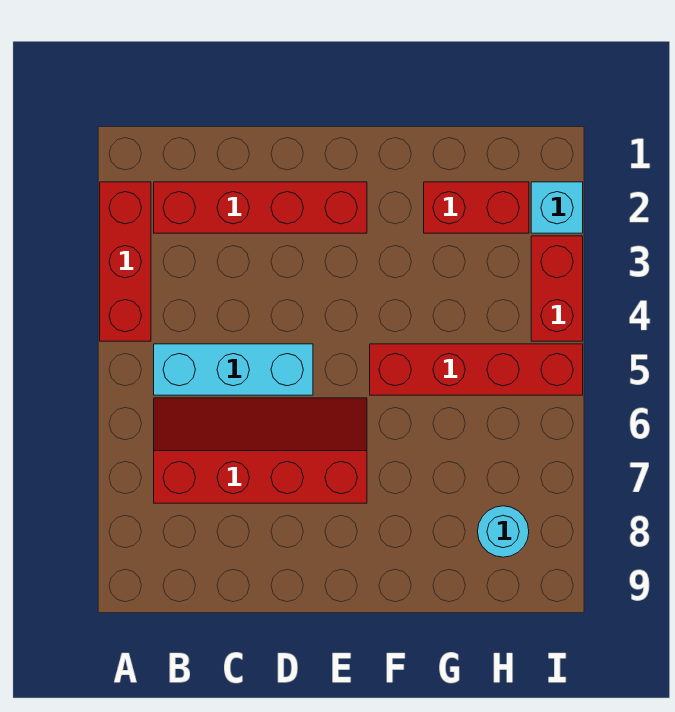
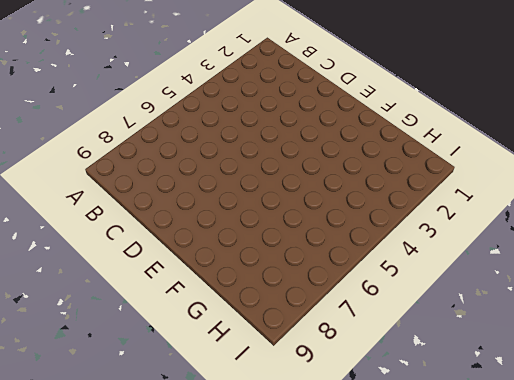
none -> red brick A2:A4 level 1
none -> red brick B2:E2 level 1

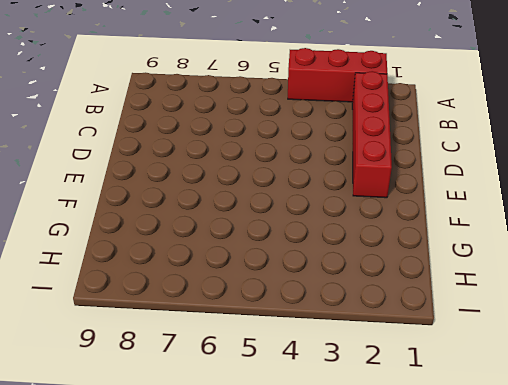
none -> cyan brick B5:D5 level 1
none -> red slope B6:E7 level 1 top 7

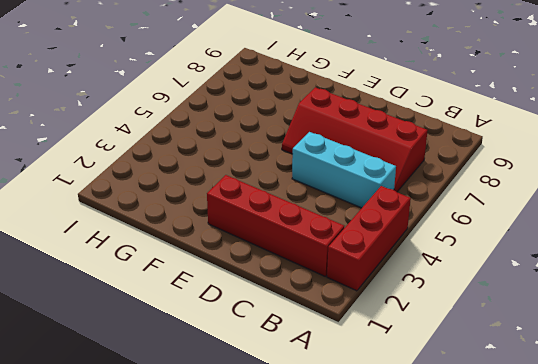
none -> red brick F5:I5 level 1
none -> red brick G2:H2 level 1

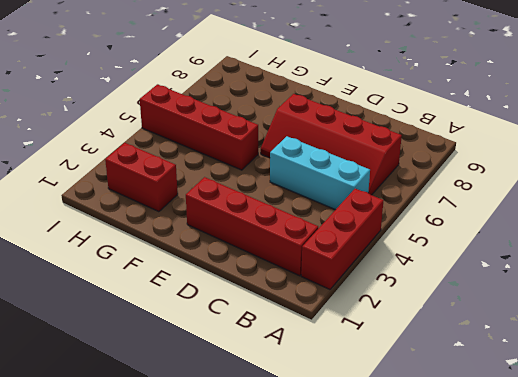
none -> cyan round brick H8 level 1
none -> cyan brick I2 level 1

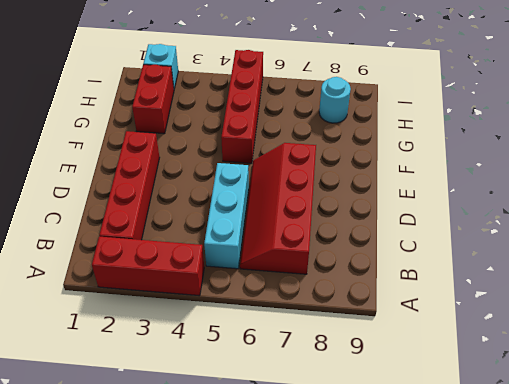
none -> red brick I3:I4 level 1

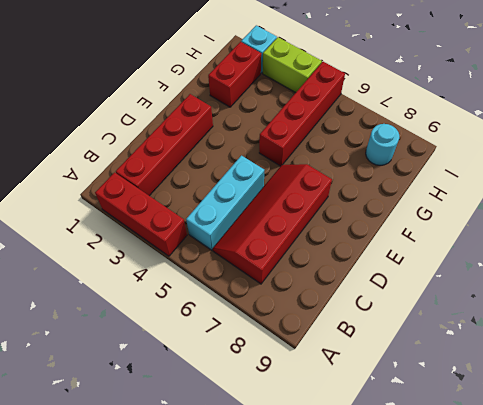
lime brick I3:I4 level 1 -> red brick I3:I4 level 1

